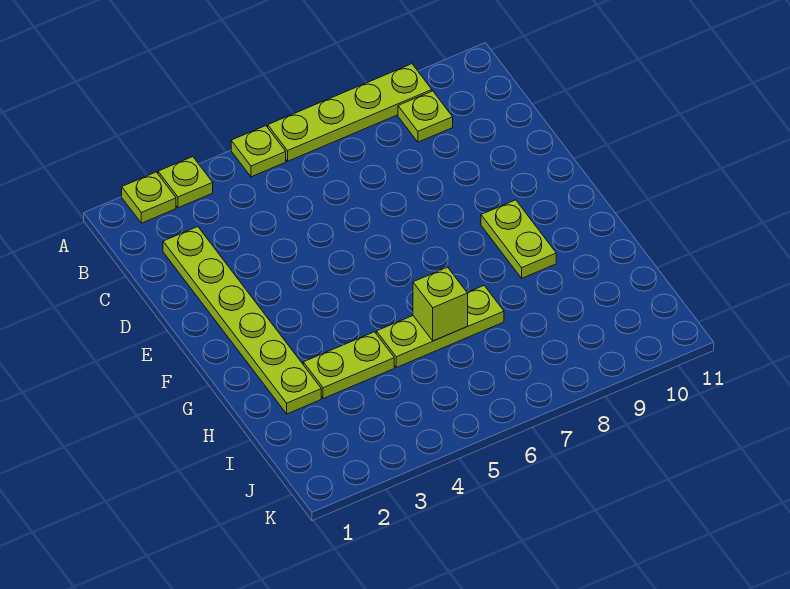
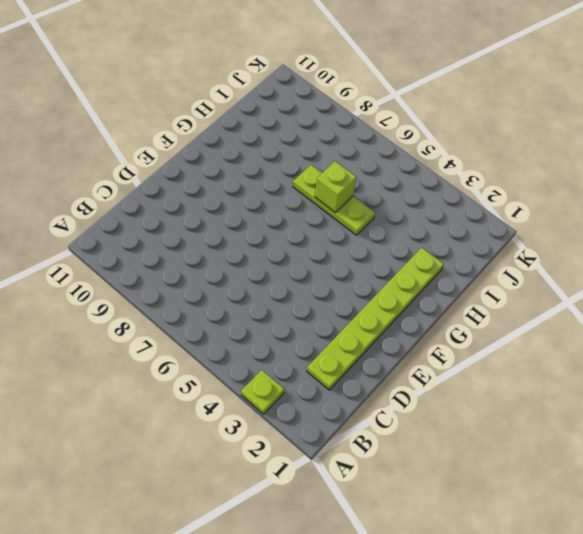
none -> lime plate A2 level 1
none -> lime plate A5 level 1

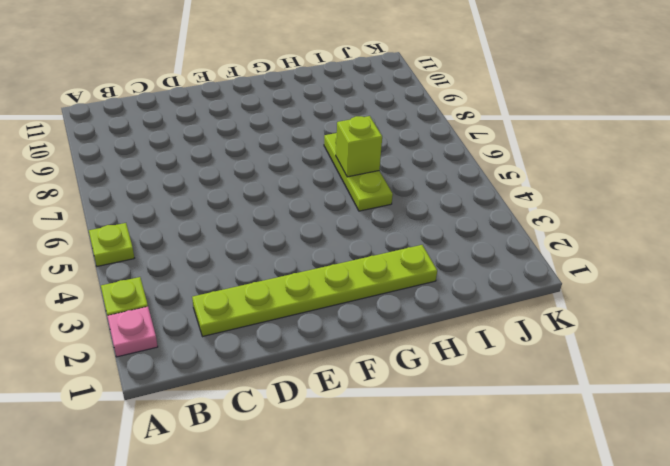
pink plate A2 level 1 -> lime plate A2 level 1
none -> lime plate A6:A9 level 1
none -> lime plate B9 level 1

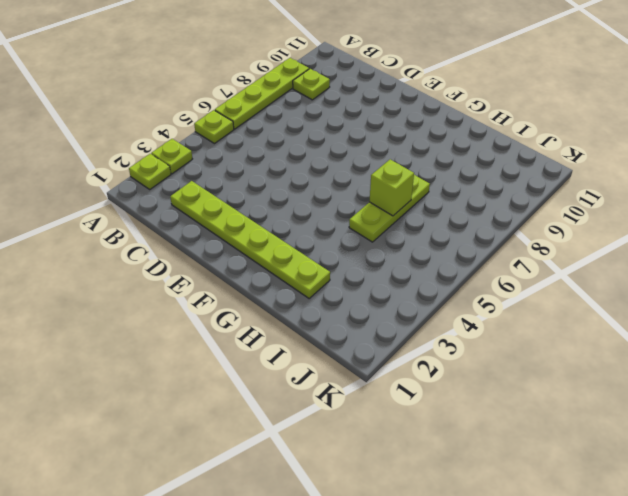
none -> lime plate F9:G9 level 1
none -> lime plate H3:H4 level 1

